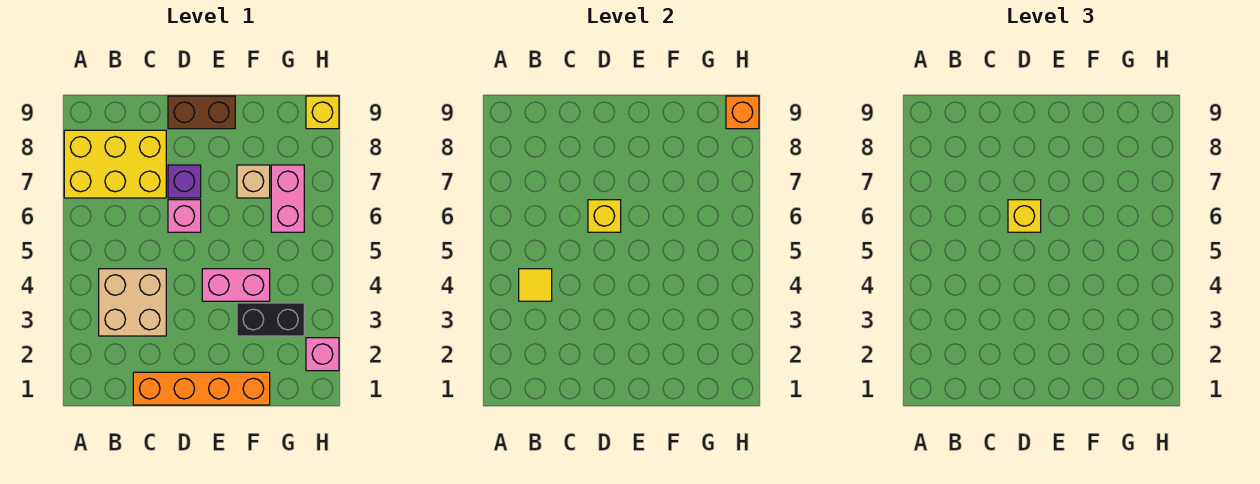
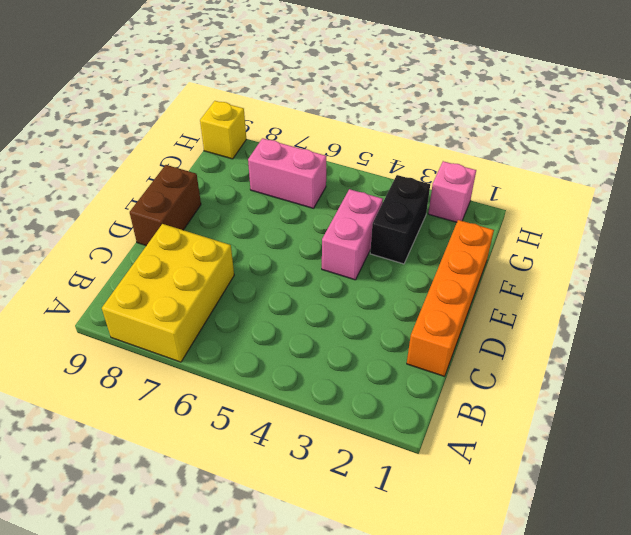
none -> tan brick B3:C4 level 1
none -> pink brick D6 level 1
none -> purple brick D7 level 1

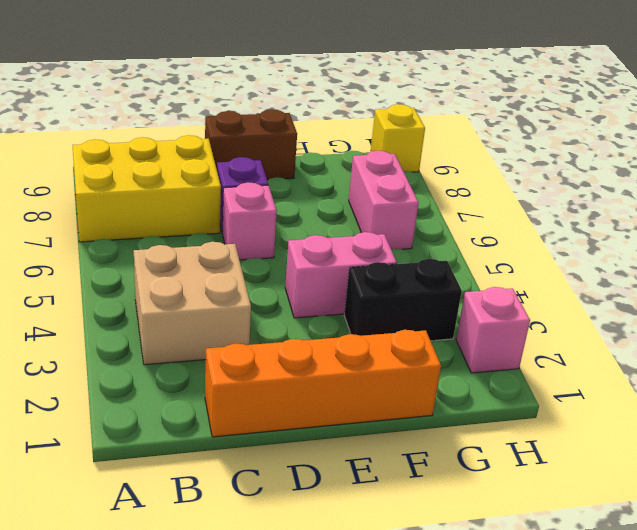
none -> tan brick F7 level 1
none -> yellow tile B4 level 2
none -> yellow brick D6 level 2

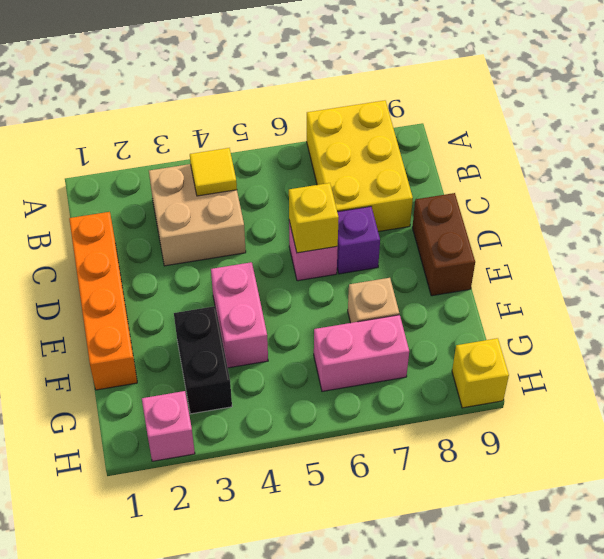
none -> orange brick H9 level 2
none -> yellow brick D6 level 3

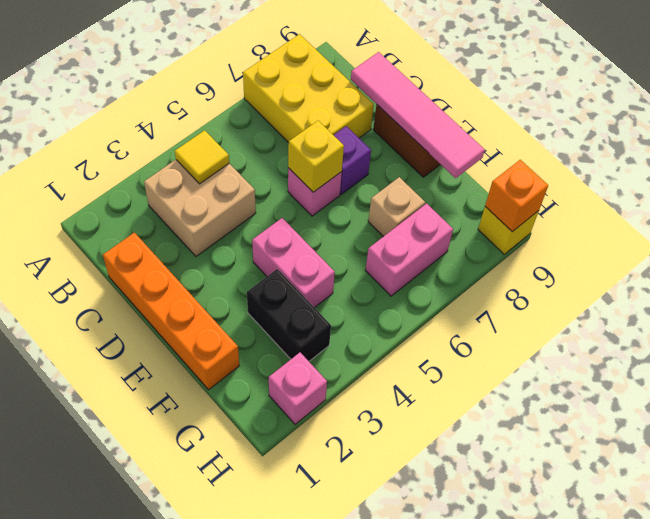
pink tile C9:F9 level 2 -> none
none -> yellow brick D6 level 3

